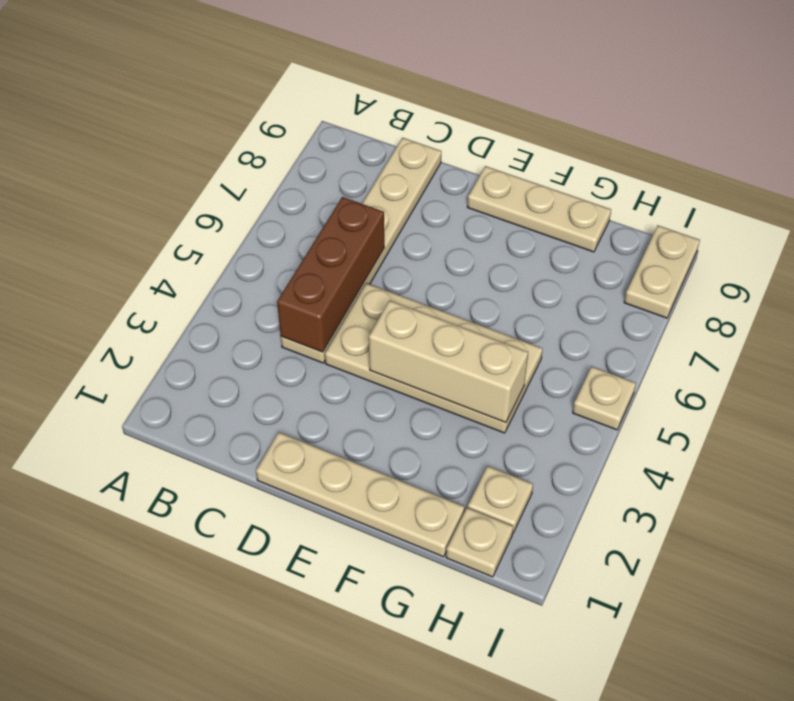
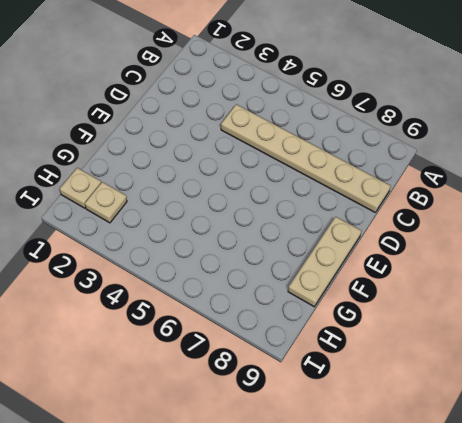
none -> tan plate D1:G1 level 1
none -> tan plate D4:G5 level 1

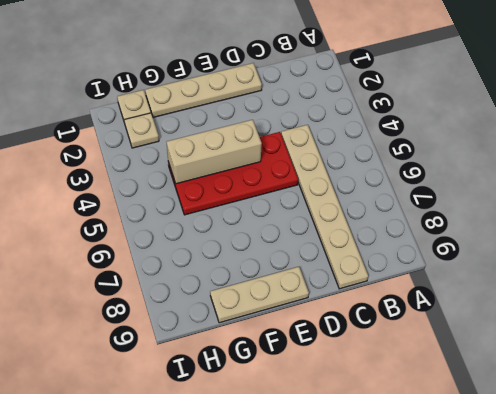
red plate D4:G5 level 1 -> tan plate D4:G5 level 1
none -> tan plate I5 level 1
none -> tan plate I8:I9 level 1

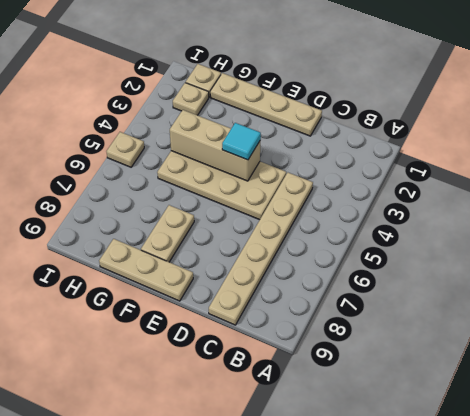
cyan tile E4 level 3 -> none
tan plate F7:F8 level 1 -> tan plate I8:I9 level 1
none -> brown brick C4:C6 level 2

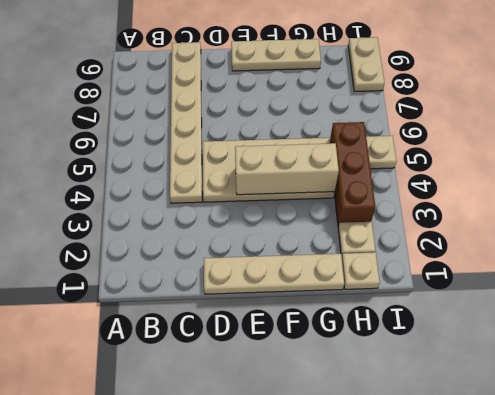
brown brick H3:H5 level 1 -> brown brick C4:C6 level 2

